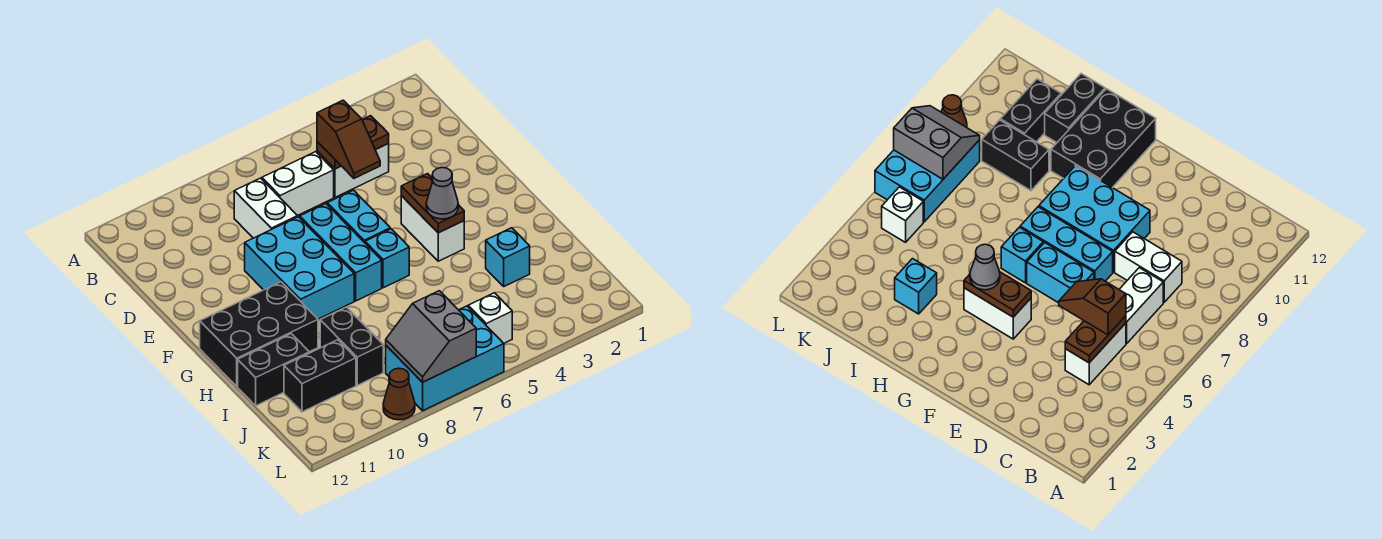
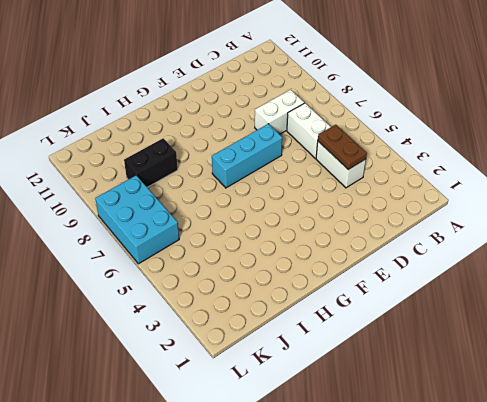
none -> cyan brick E6:F6 level 1
none -> cyan brick E8:G9 level 1
none -> white brick F4:G4 level 1

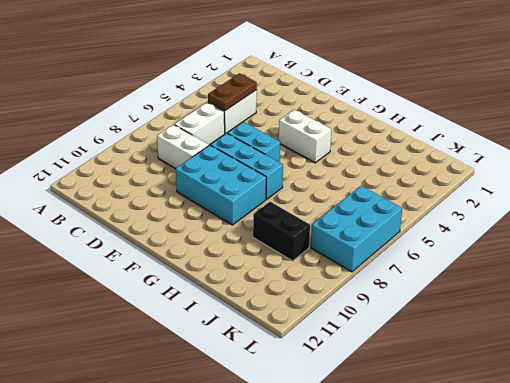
none -> cyan brick G6 level 1
none -> black brick G10:H12 level 1
none -> cyan brick I3 level 1

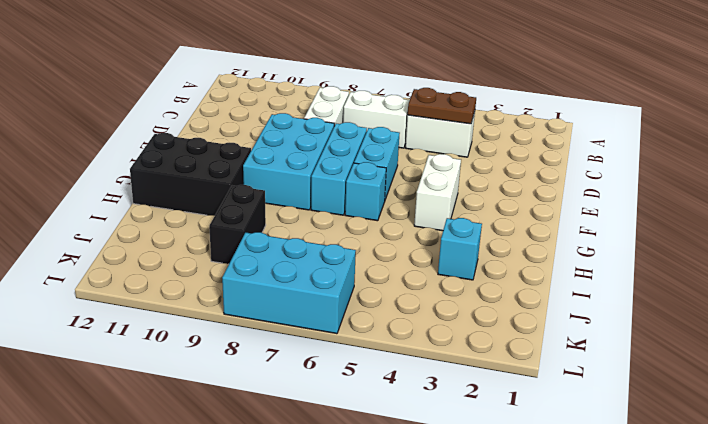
none -> black brick I11:I12 level 1
none -> black brick J10:J11 level 1
none -> white brick K5 level 1

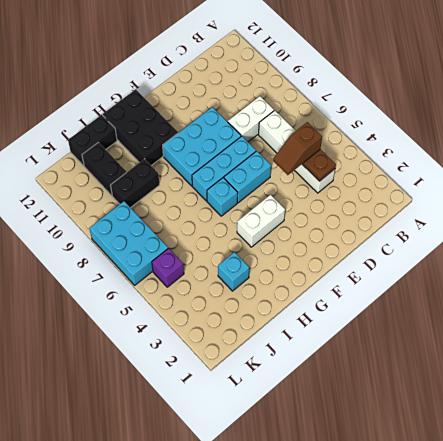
black brick I12:J12 level 1 -> black brick I11:I12 level 1
purple brick K5 level 1 -> white brick K5 level 1
none -> brown cone L9 level 1
none -> brown plate F4:G4 level 2
none -> grey slope K7:L8 level 2 top 7

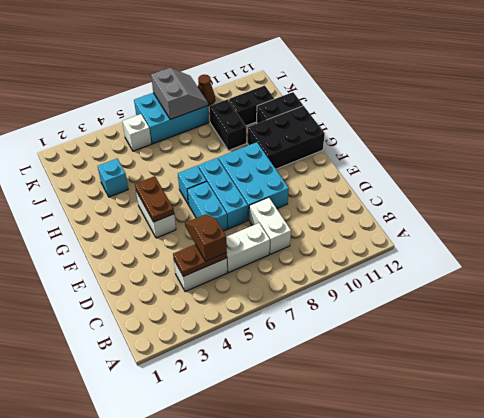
none -> grey cone G4 level 3

